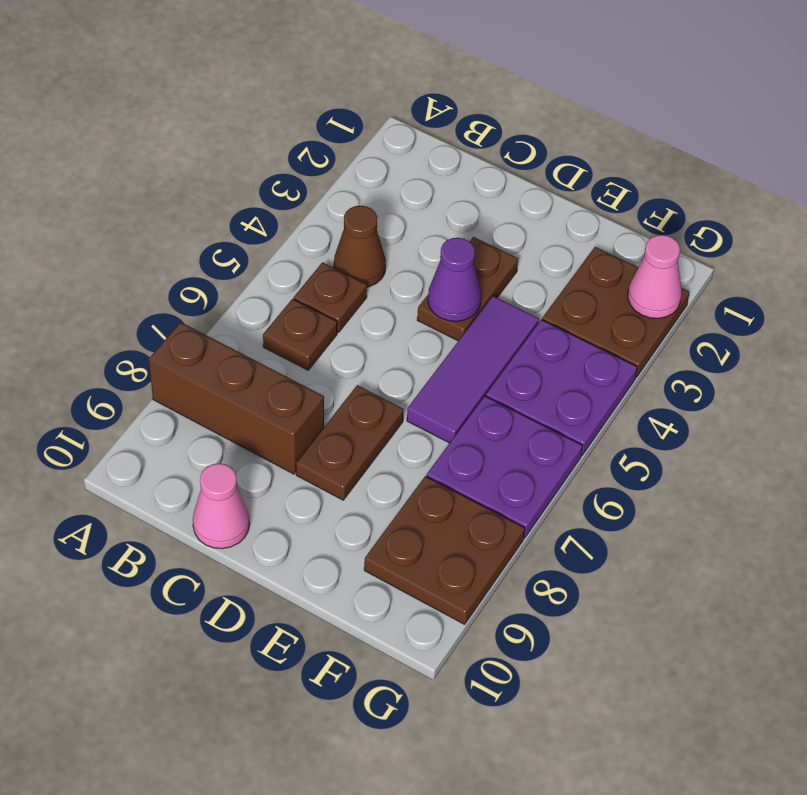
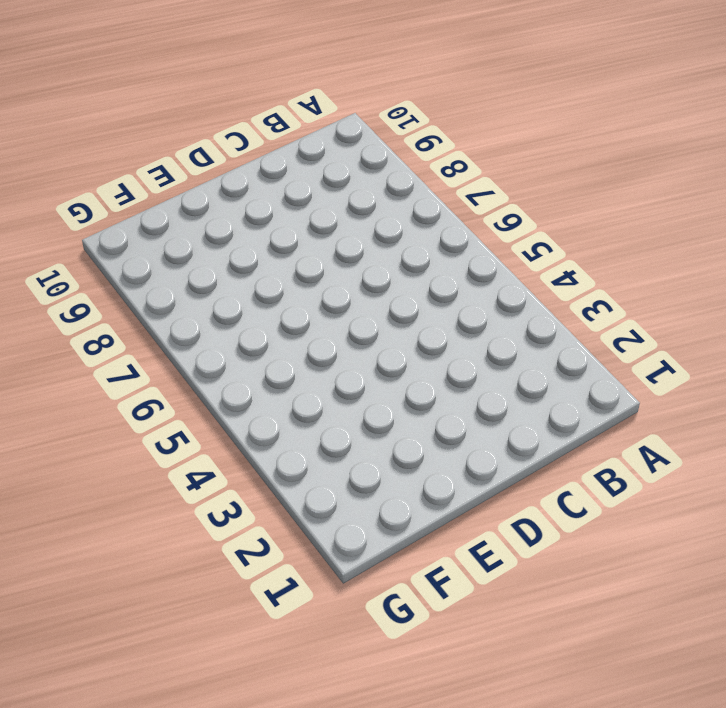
none -> brown brick A8:C8 level 1
none -> brown cone B4 level 1
none -> brown plate B5 level 1

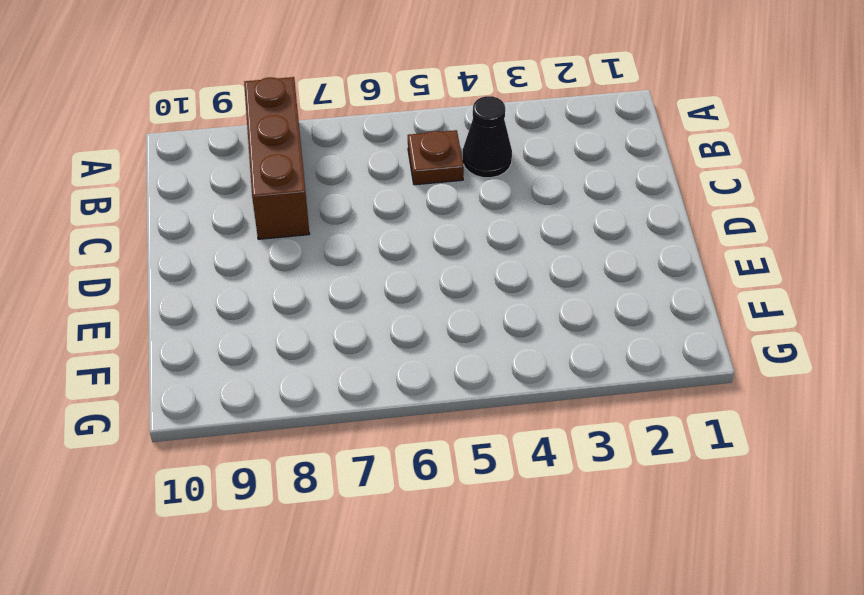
black cone B4 level 1 -> brown cone B4 level 1
none -> brown plate B6 level 1
none -> pink cone C10 level 1
none -> brown plate D3:D4 level 1

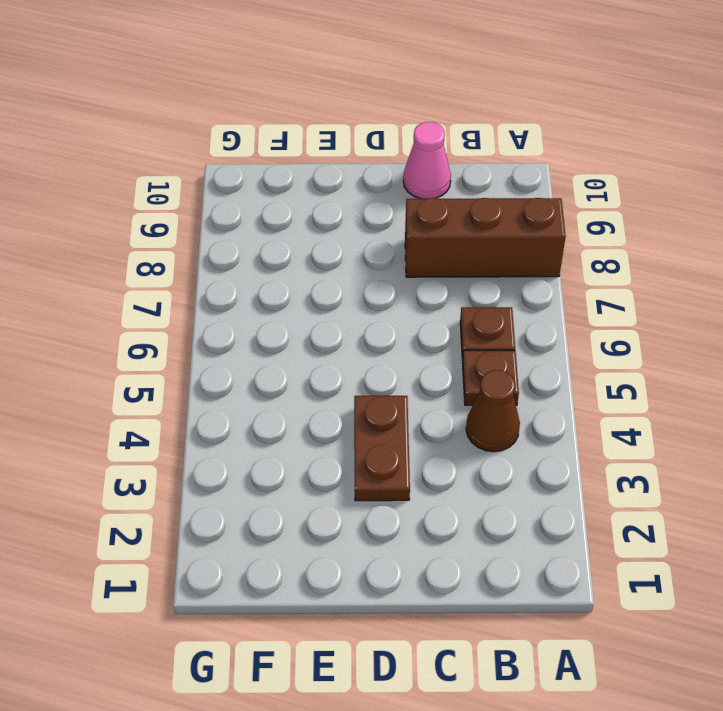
none -> brown plate D7:D8 level 1
none -> purple tile E4:E6 level 1
none -> brown plate F2:G3 level 1

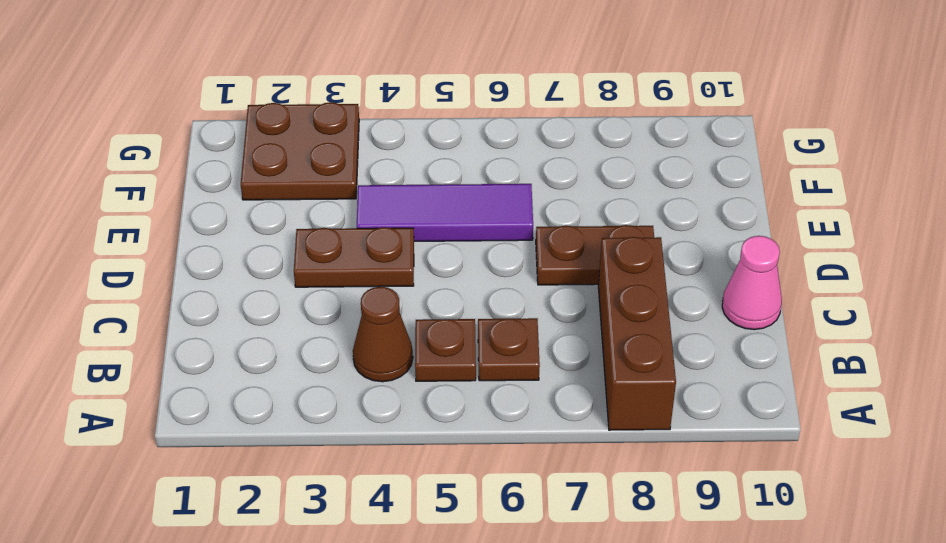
none -> purple plate F4:G5 level 1
none -> purple plate F6:G7 level 1
none -> brown plate F8:G9 level 1

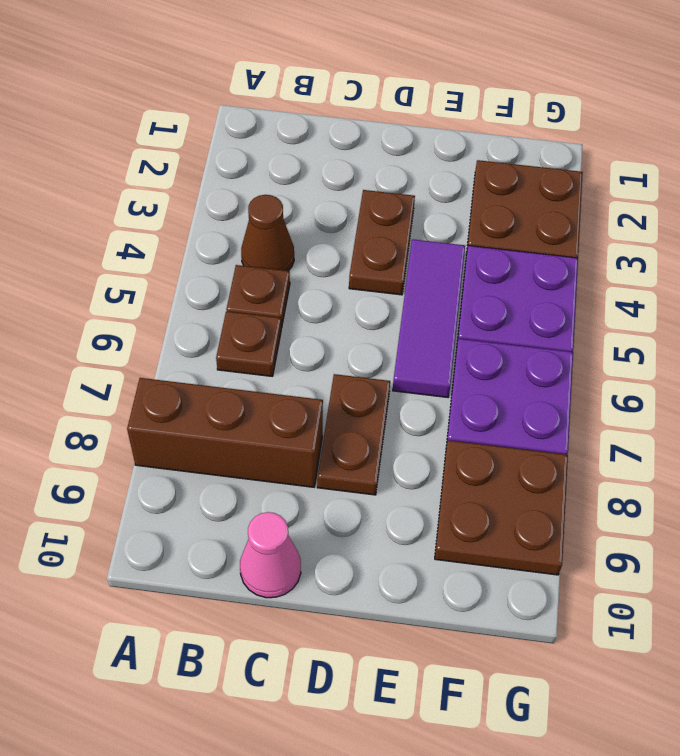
none -> purple cone D4 level 2
none -> pink cone G2 level 2

